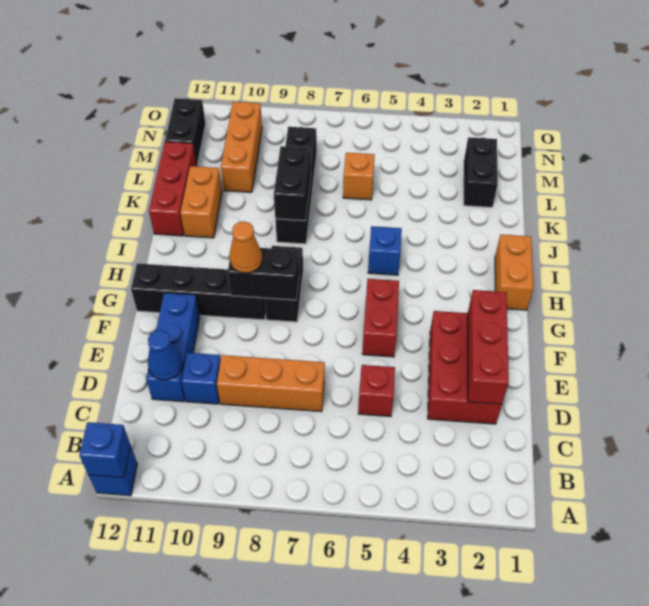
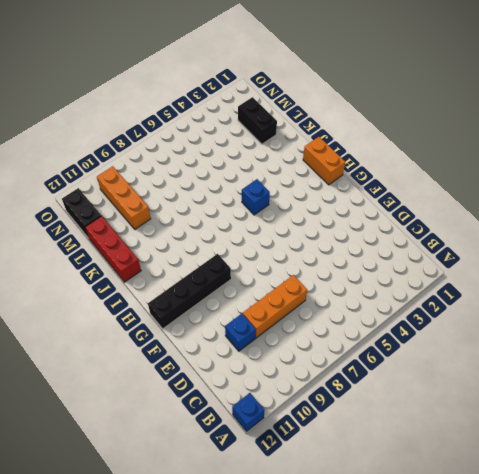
none -> red brick D2:F3 level 1
none -> red brick D5 level 1
none -> blue brick D11:F11 level 1

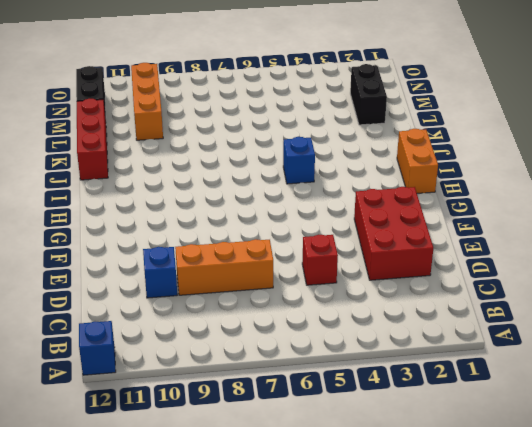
none -> blue brick D11:F11 level 1
none -> red brick F5:G5 level 1
none -> black brick G8:H8 level 1

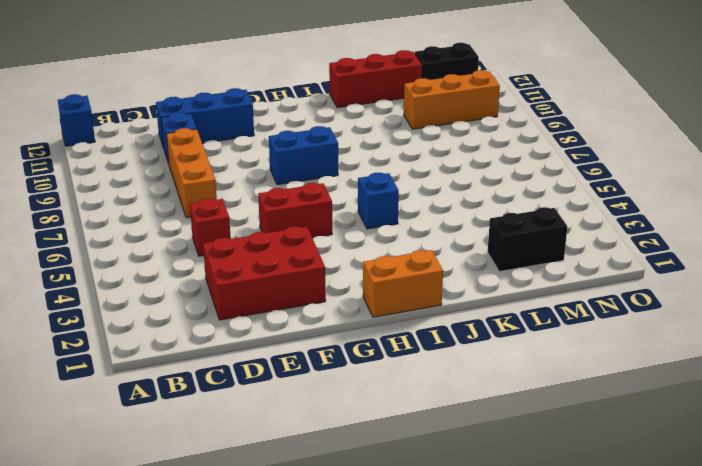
blue brick G8:H8 level 1 -> black brick G8:H8 level 1
none -> black brick G9:G12 level 1
none -> black brick J8:M8 level 1
none -> orange brick J11:K11 level 1

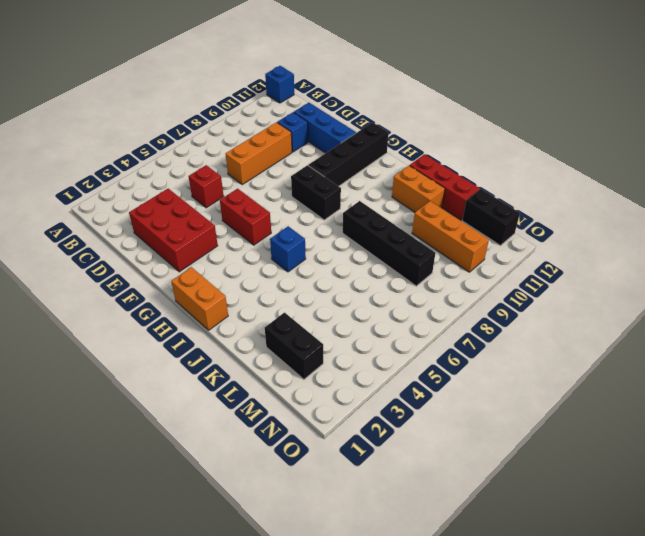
none -> orange brick L6 level 1
none -> blue brick A12 level 2
none -> red brick D2:F2 level 2

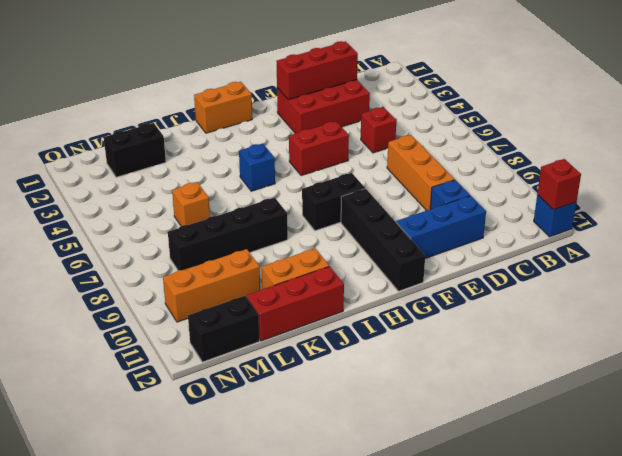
red brick A12 level 2 -> blue brick A12 level 2
none -> blue cone D11 level 2
none -> black brick G8:G9 level 2
none -> black brick J8:K8 level 2

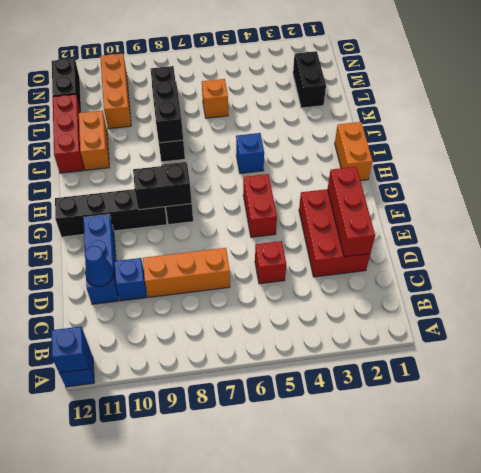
none -> orange cone G9 level 3

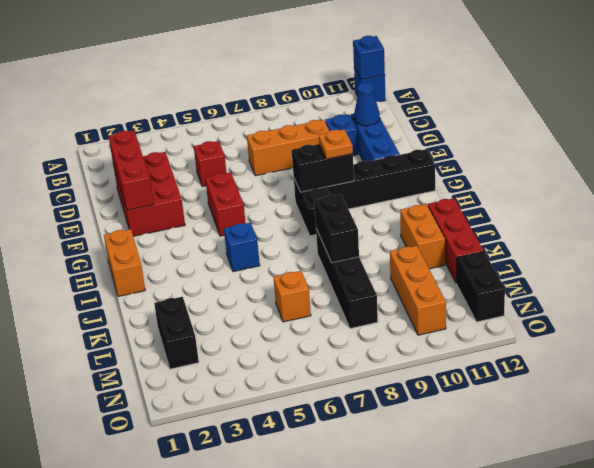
orange plate G9 level 3 -> orange cone G9 level 3

